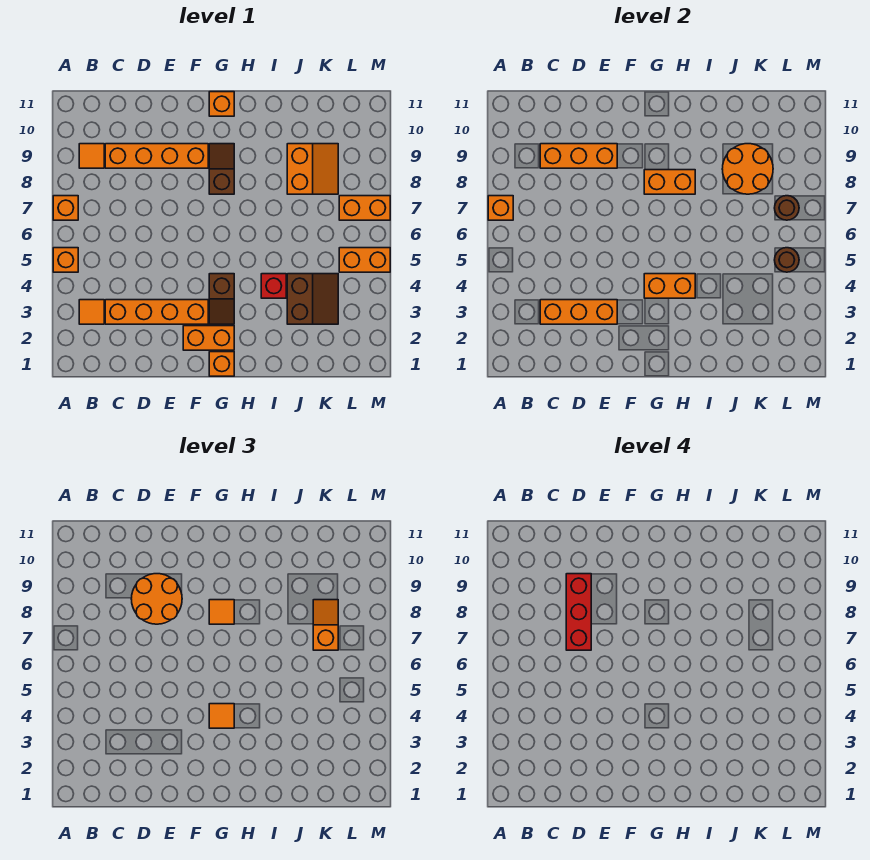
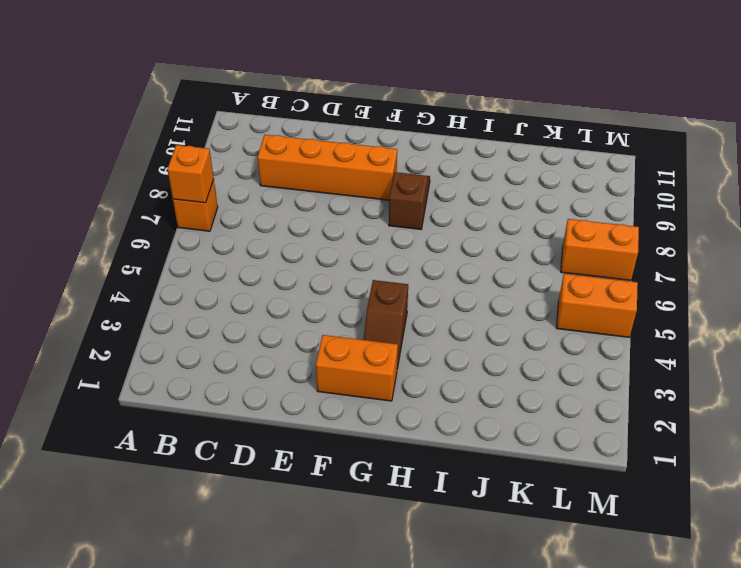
none -> orange brick A5 level 1
none -> orange tile B3 level 1
none -> orange tile B9 level 1

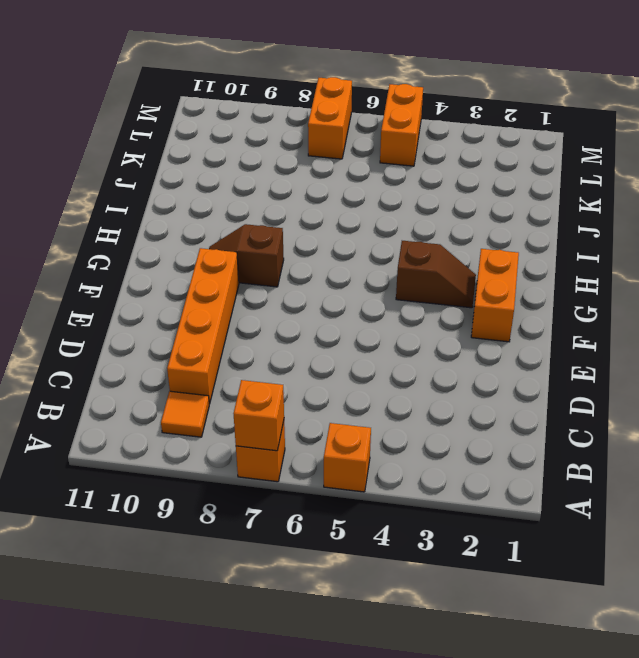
none -> orange tile B3 level 1
none -> orange brick C3:F3 level 1
none -> orange brick G1 level 1

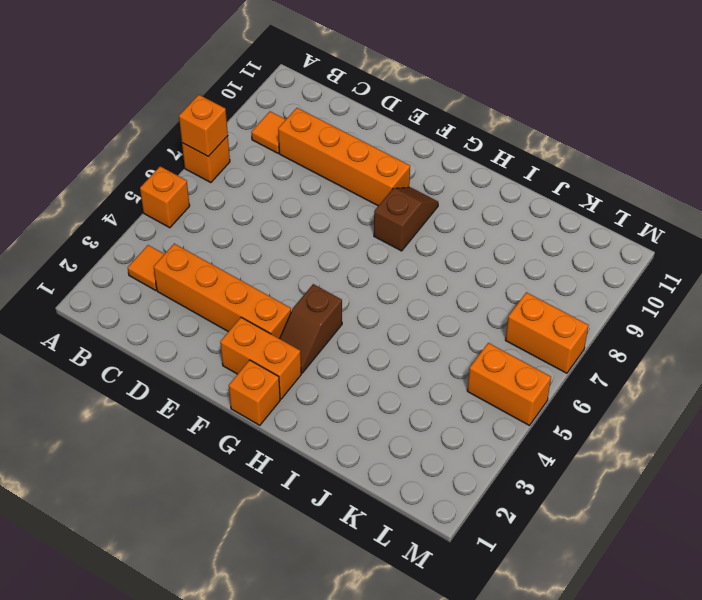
none -> orange brick G11 level 1
none -> red brick I4 level 1
none -> brown slope J3:K4 level 1 top J

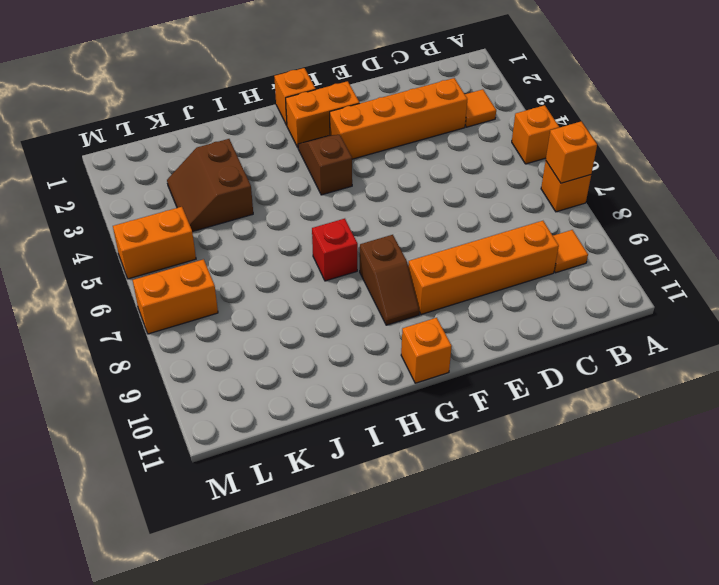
red brick H7 level 1 -> red brick I4 level 1
none -> orange slope J8:K9 level 1 top J
none -> orange brick C3:E3 level 2
none -> orange brick C9:E9 level 2

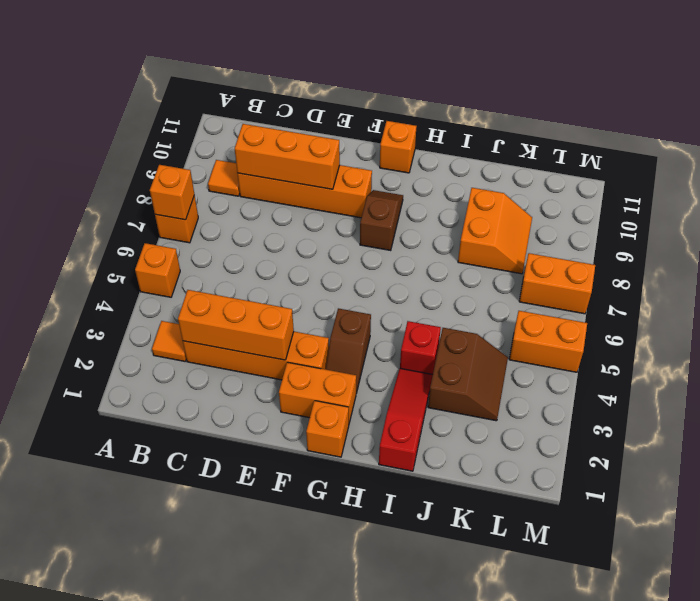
red slope I1:I3 level 1 top 1 -> none
none -> orange brick G4:H4 level 2
none -> orange brick G8:H8 level 2
none -> orange round brick J8:K9 level 2

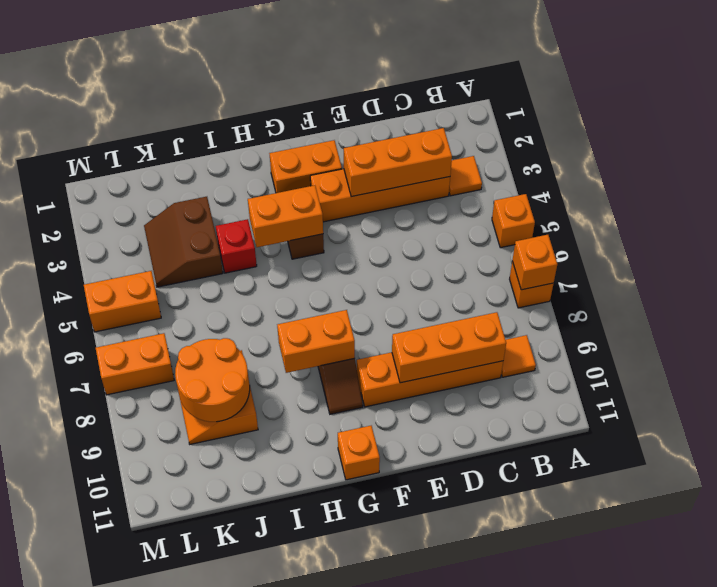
none -> orange brick G1 level 1
none -> brown round brick L5 level 2
none -> brown round brick L7 level 2

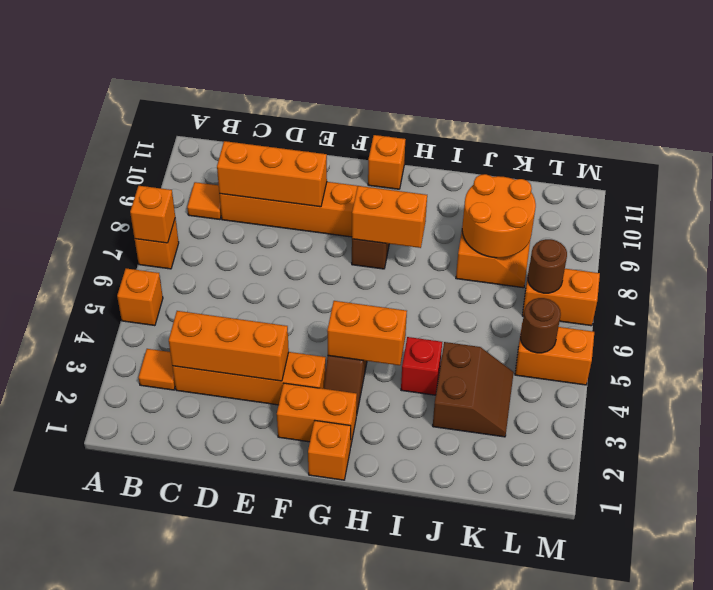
none -> orange round brick D8:E9 level 3
none -> orange tile G4 level 3
none -> orange tile G8 level 3

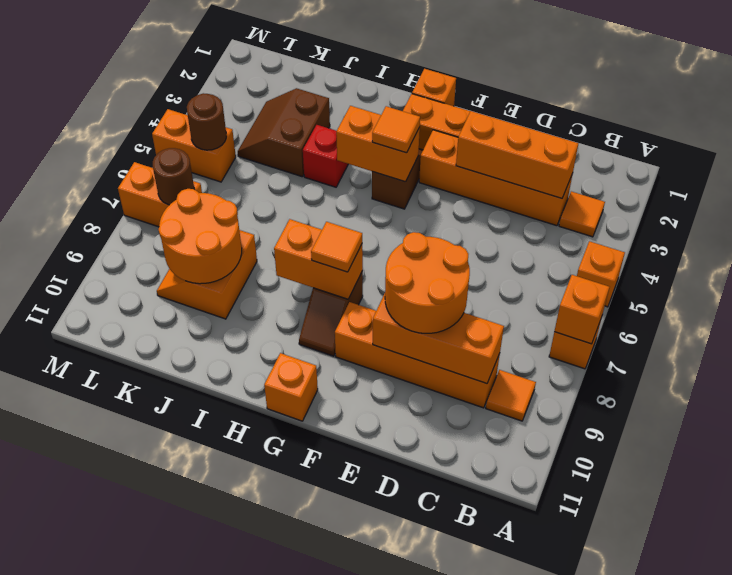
none -> orange slope K7:K8 level 3 top 7
none -> red brick D7:D9 level 4

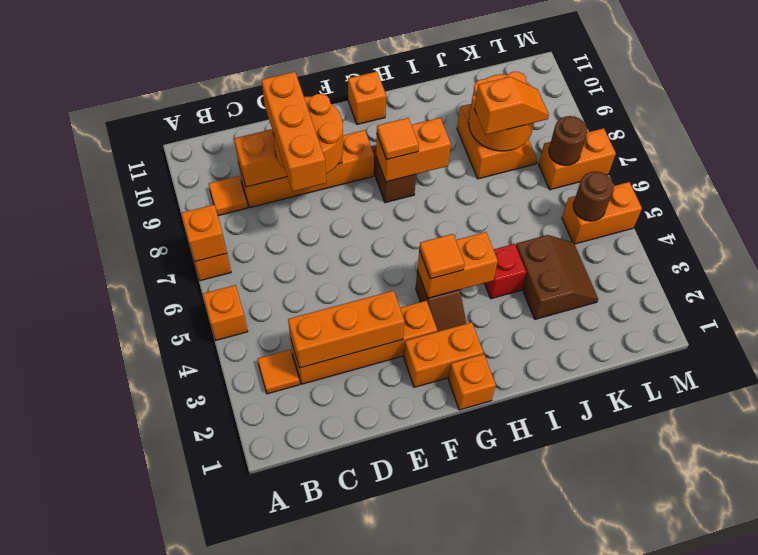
orange brick D7:D9 level 4 -> red brick D7:D9 level 4
orange slope J8:K8 level 3 top J -> orange slope K7:K8 level 3 top 7

